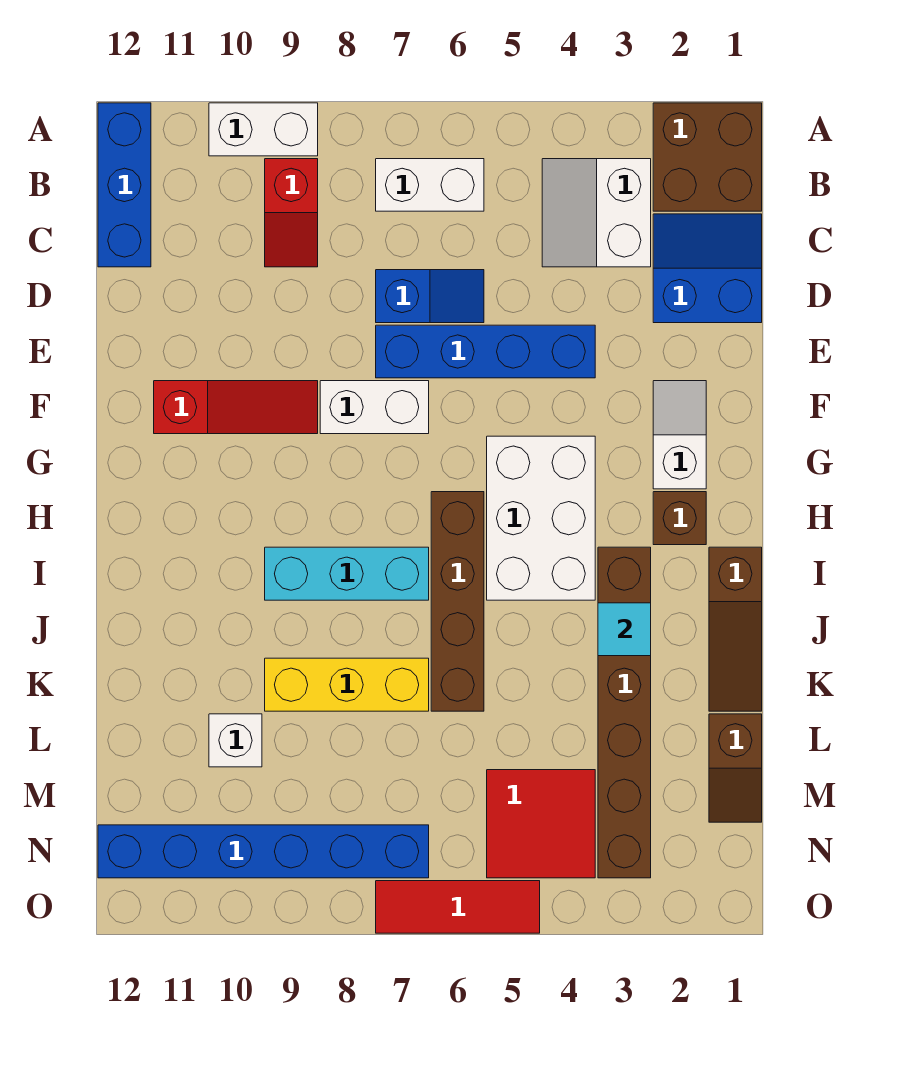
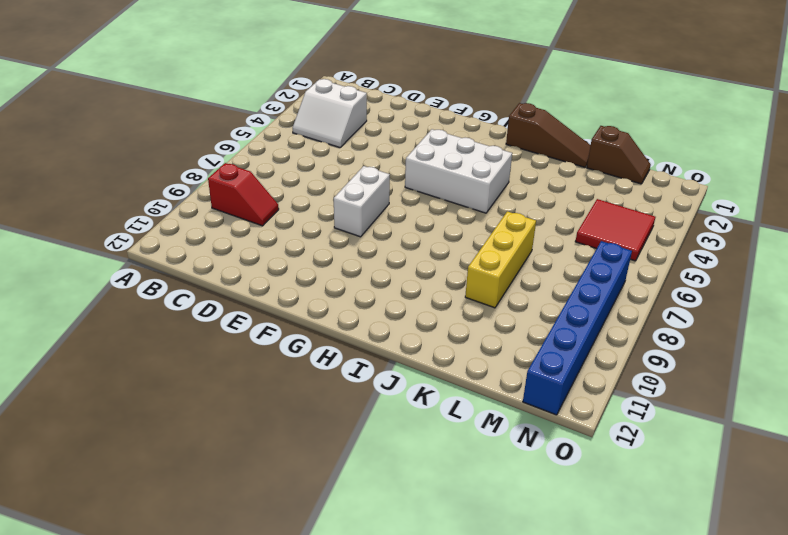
none -> brown brick A1:B2 level 1
none -> white brick A9:A10 level 1
none -> blue brick A12:C12 level 1

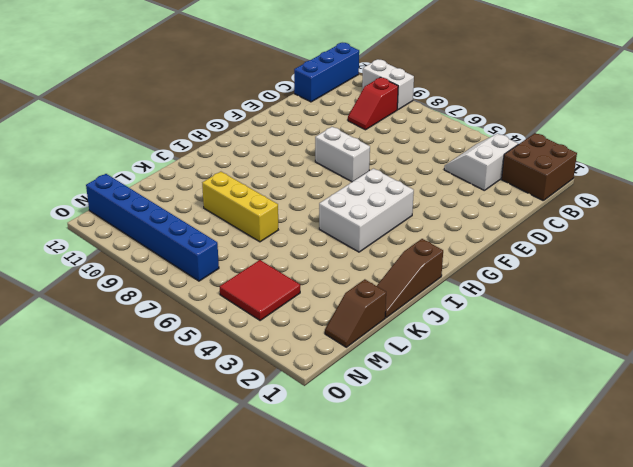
none -> white brick B6:B7 level 1
none -> blue slope C1:D2 level 1 top D
none -> blue slope D6:D7 level 1 top 7

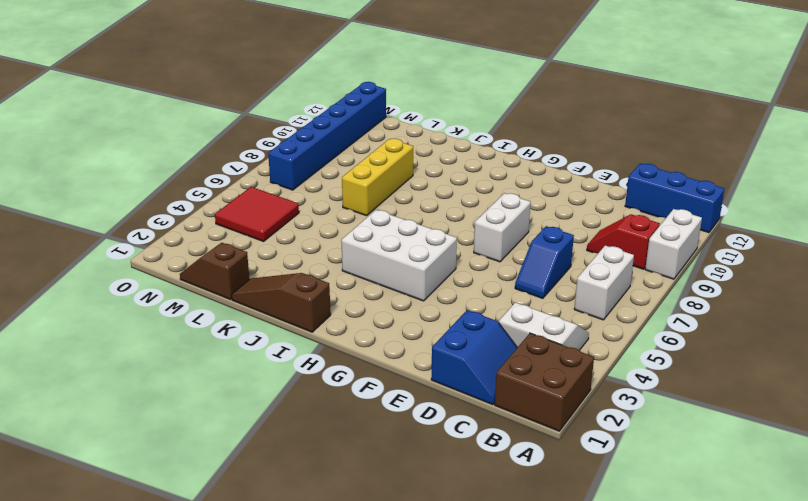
none -> blue brick E4:E7 level 1
none -> white slope F2:G2 level 1 top G
none -> red slope F9:F11 level 1 top 11

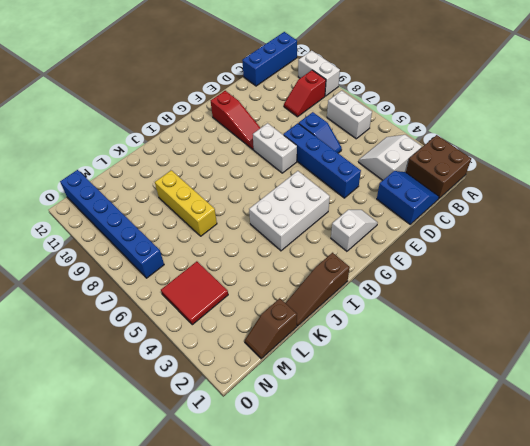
none -> brown brick H2 level 1
none -> brown brick H6:K6 level 1
none -> brown brick I3:N3 level 1

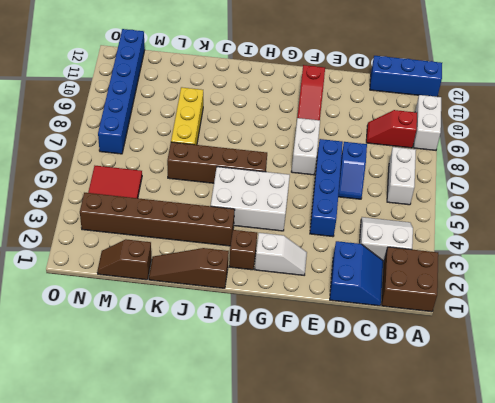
none -> cyan brick I7:I9 level 1
none -> white brick L10 level 1
none -> red tile O5:O7 level 1

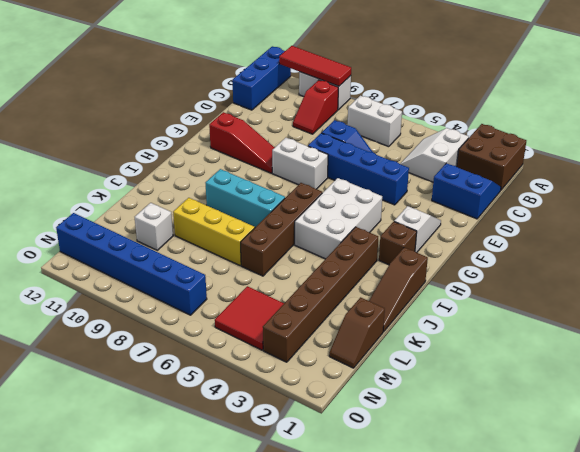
red tile A9:A11 level 2 -> red tile O5:O7 level 1
none -> cyan tile J3 level 2

